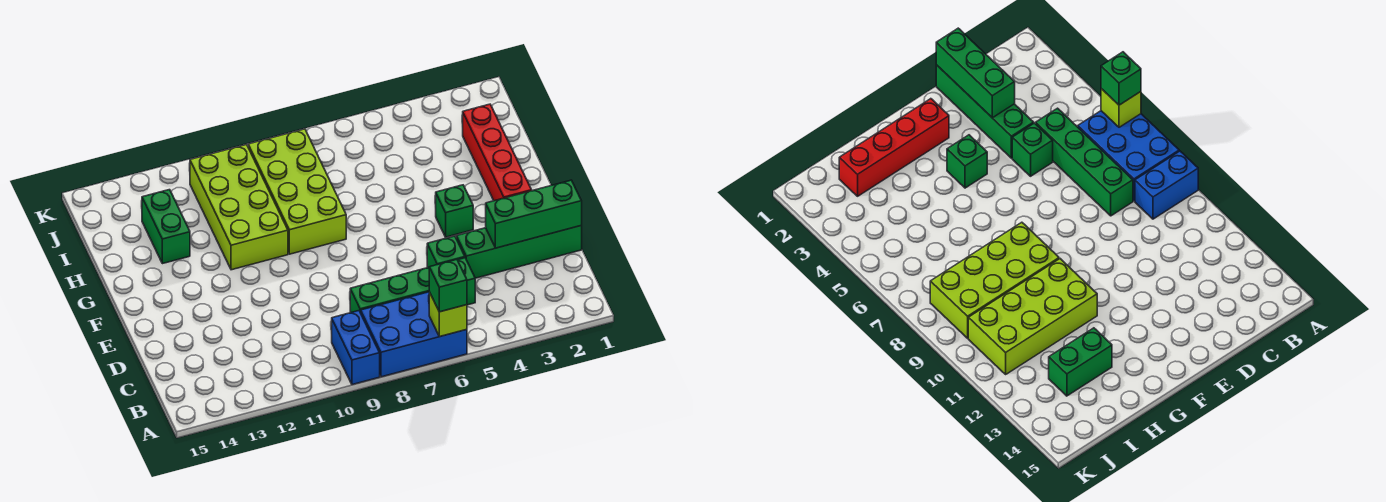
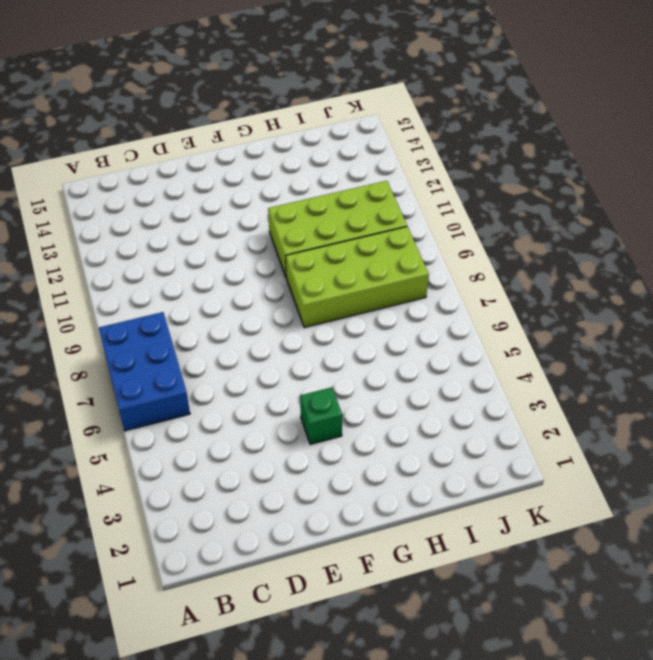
none -> blue brick A9:B9 level 1
none -> green brick C5:C8 level 1
none -> green brick D1:D4 level 1

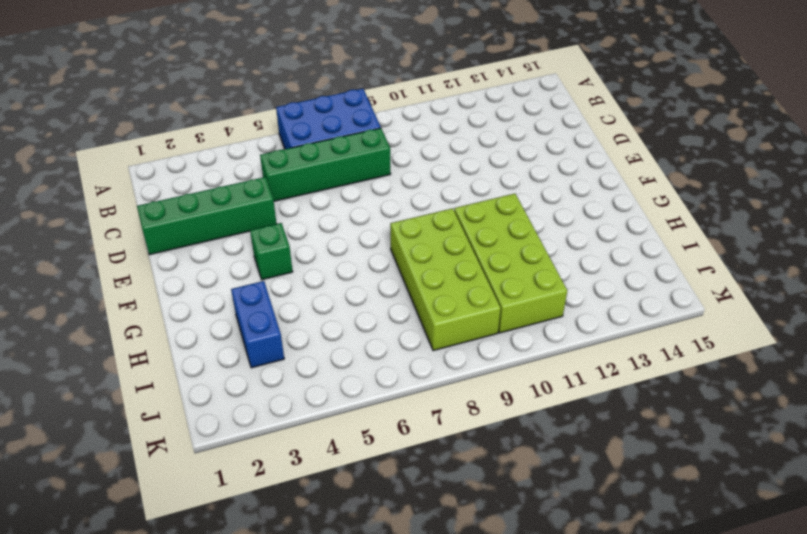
blue brick H3:I3 level 1 -> blue brick A9:B9 level 1
none -> green brick D5 level 1
none -> red brick F2:I2 level 1
none -> green brick H13:I13 level 1

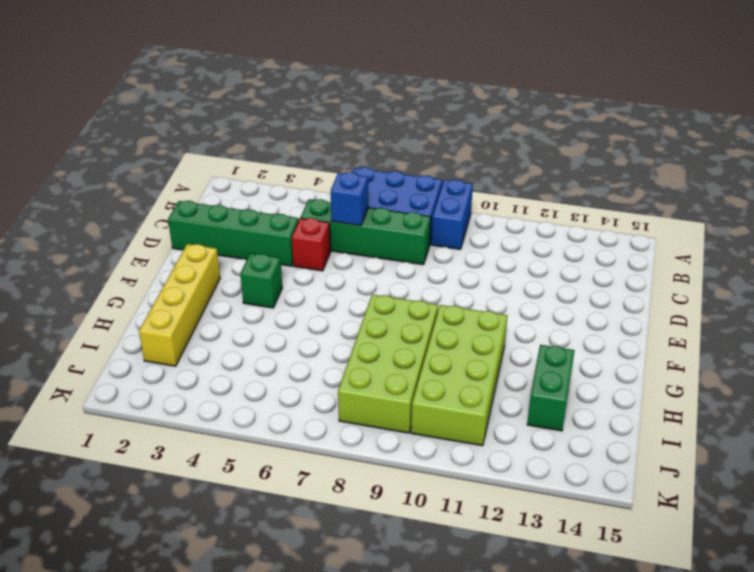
blue brick C6 level 2 -> none
red brick D5 level 1 -> green brick D5 level 1
yellow brick F2:I2 level 1 -> red brick F2:I2 level 1
none -> lime brick A6 level 2
none -> green brick D1:D3 level 2
none -> green brick A6 level 3

